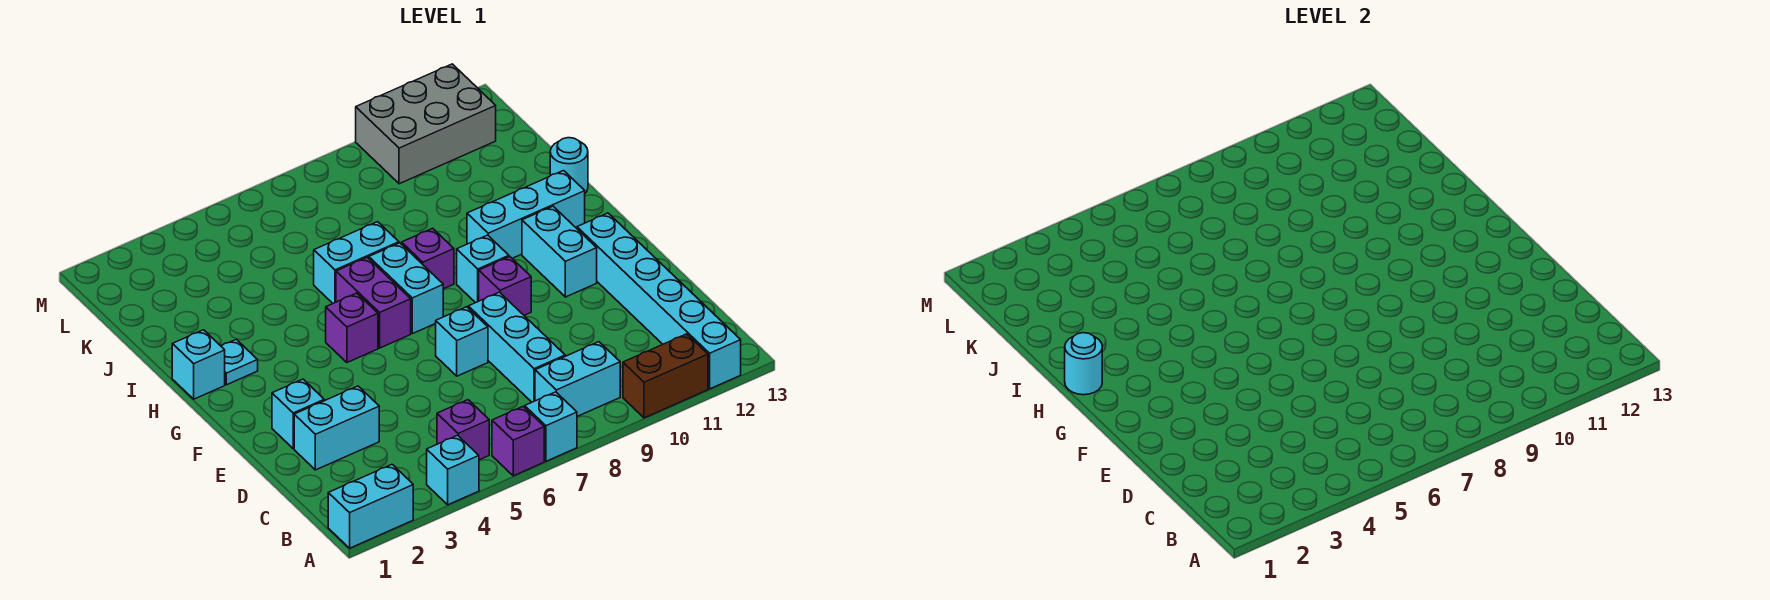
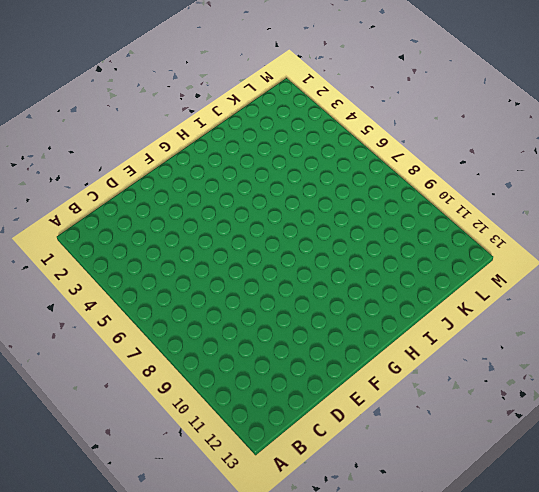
none -> cyan brick A1:A2 level 1
none -> cyan brick A4 level 1
none -> purple brick A6 level 1

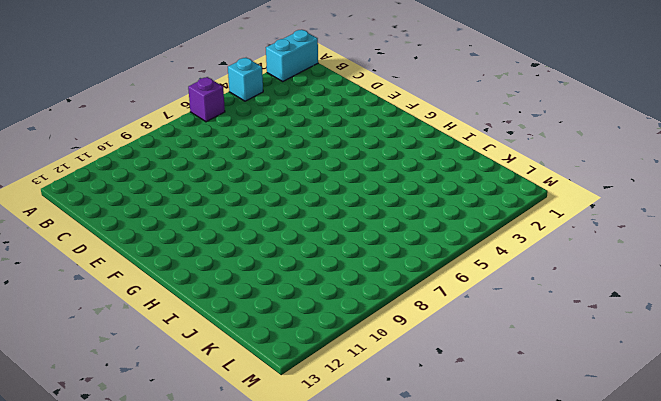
none -> cyan brick A7 level 1
none -> brown brick A10:A11 level 1
none -> cyan brick A12:F12 level 1

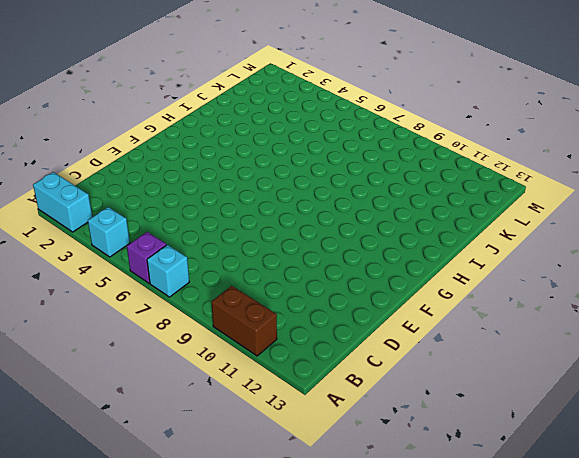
none -> cyan brick A12:F12 level 1
none -> purple brick B5 level 1
none -> cyan brick B8:B9 level 1

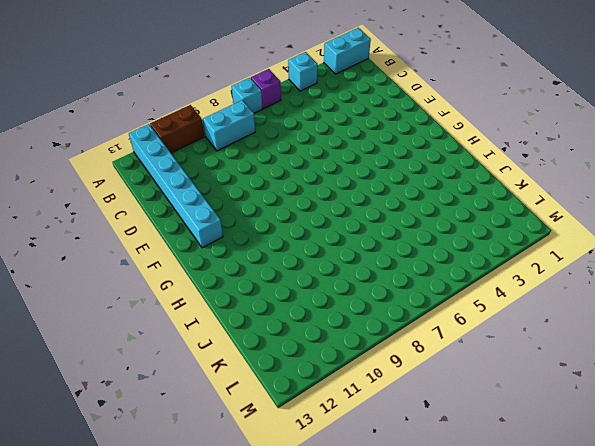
none -> purple brick B5 level 1
none -> cyan brick C8:E8 level 1
none -> cyan brick D2:D3 level 1

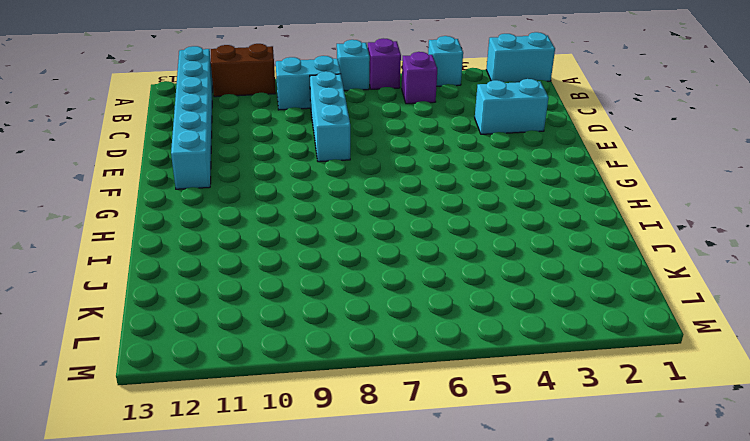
none -> cyan brick E2 level 1
none -> cyan brick E7 level 1
none -> purple brick F9 level 1

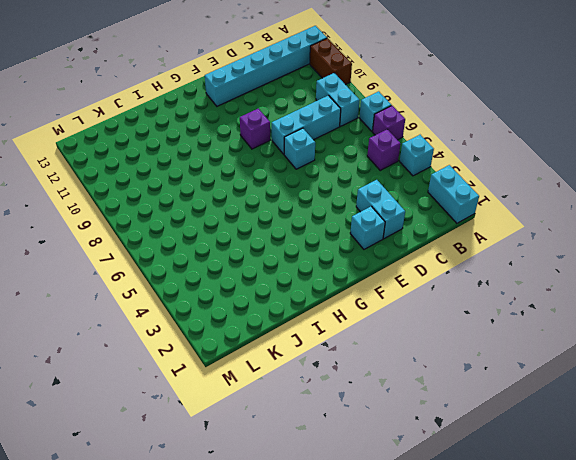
none -> cyan brick F11:G11 level 1
none -> purple brick G5 level 1
none -> purple brick G6:H6 level 1

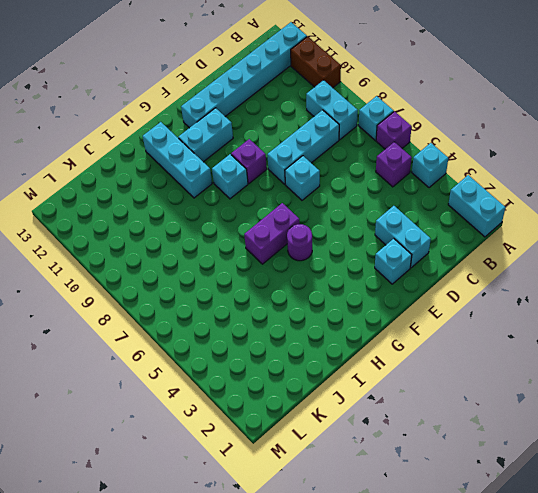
purple round brick G5 level 1 -> purple brick G5 level 1
none -> cyan brick G7:H7 level 1
none -> cyan brick H1 level 1
none -> cyan plate H2 level 1

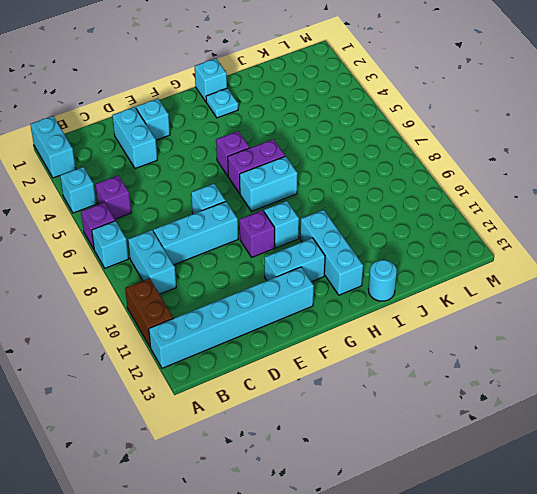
none -> purple brick H8 level 1
none -> cyan brick I6:I7 level 1
none -> grey brick L10:M12 level 1

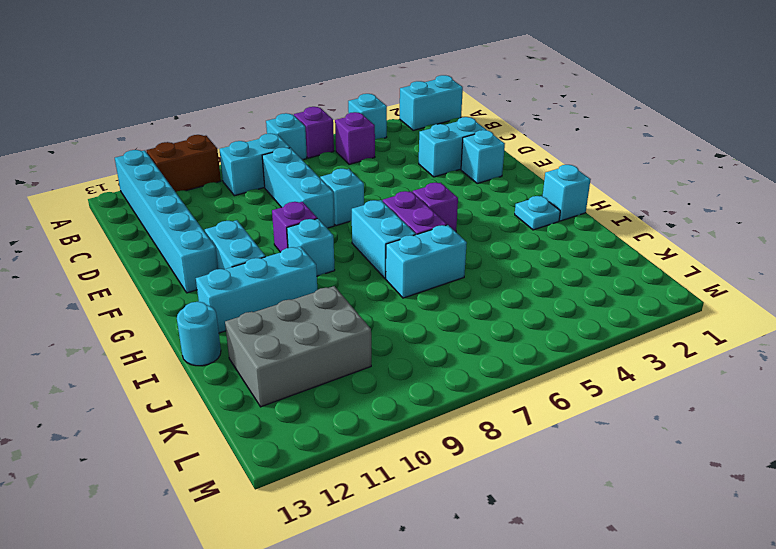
grey brick J10:K12 level 1 -> grey brick L10:M12 level 1
none -> purple brick H8 level 1
none -> cyan round brick H1 level 2

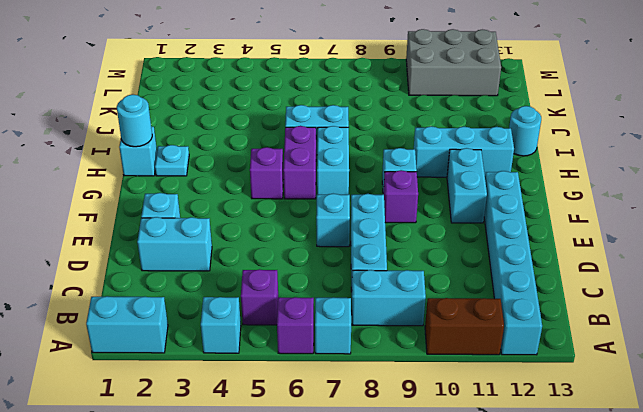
none -> purple brick H8 level 1

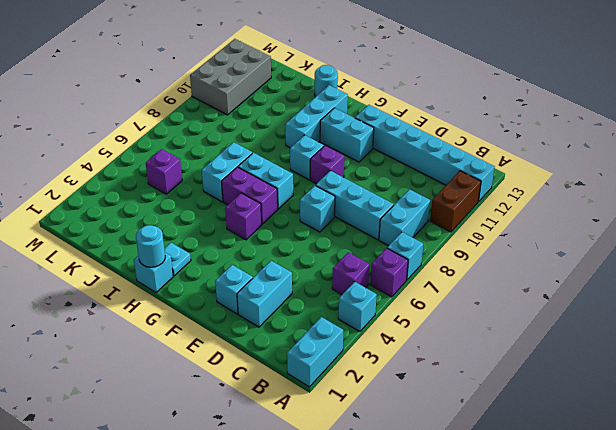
purple brick K5 level 1 -> purple brick H8 level 1

